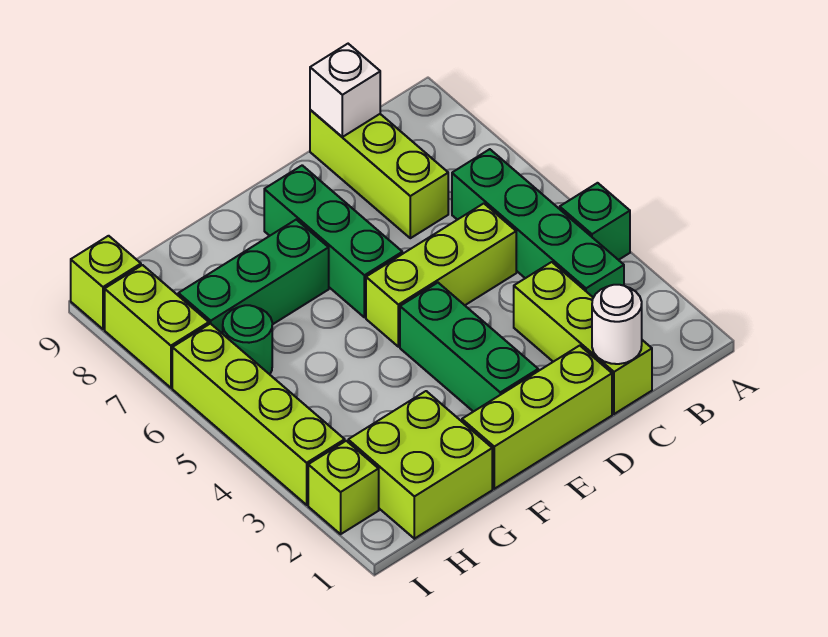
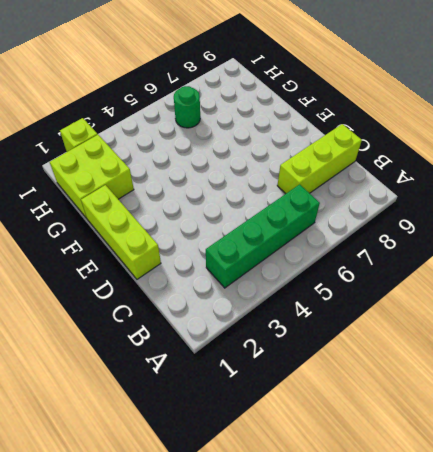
none -> green brick A4 level 1
none -> lime brick C1:C3 level 1
none -> lime brick C5:E5 level 1

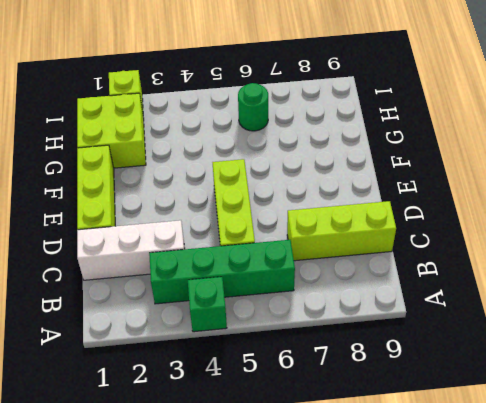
white brick C1:C3 level 1 -> lime brick C1:C3 level 1
none -> green brick E2:E4 level 1
none -> green brick E6:E8 level 1
none -> green brick F7:H7 level 1

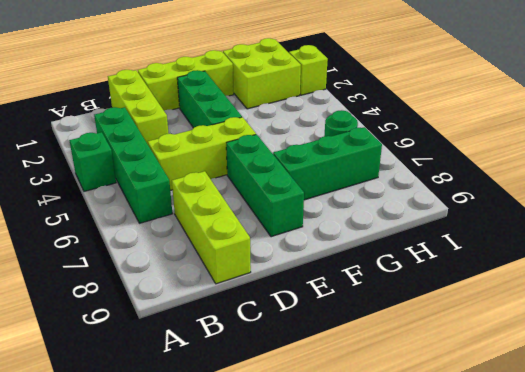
none -> lime brick I3:I6 level 1
none -> lime brick I7:I8 level 1
none -> lime brick I9 level 1

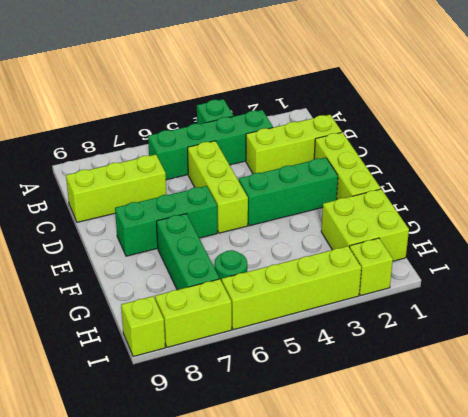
none -> white round brick C1 level 2
none -> white brick C9 level 2

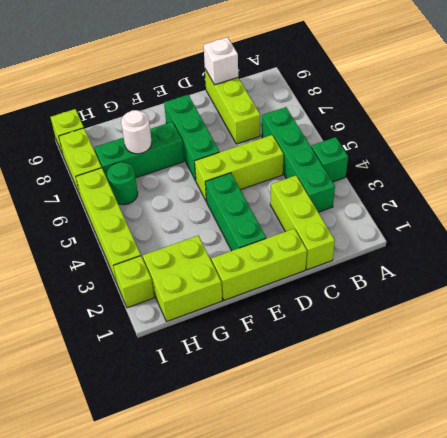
white round brick G7 level 2 -> white round brick C1 level 2

